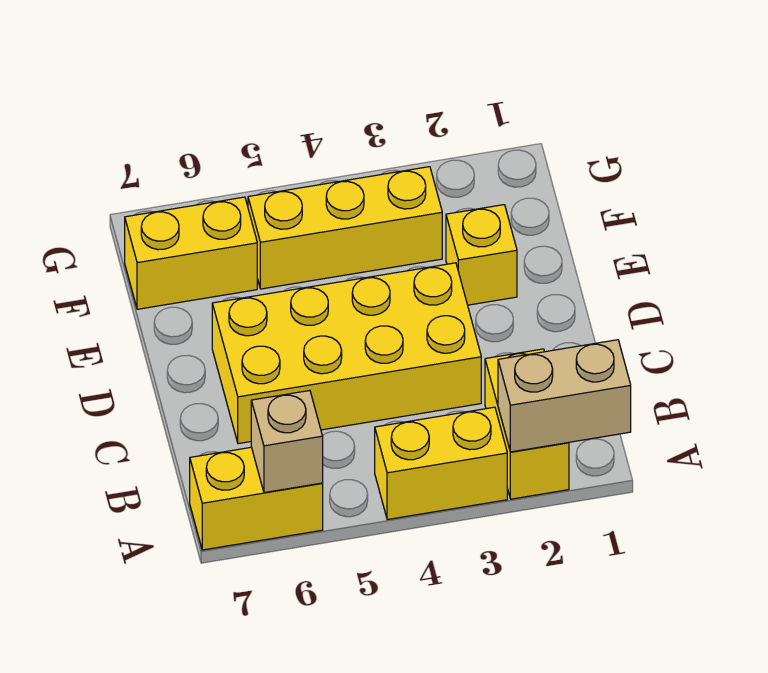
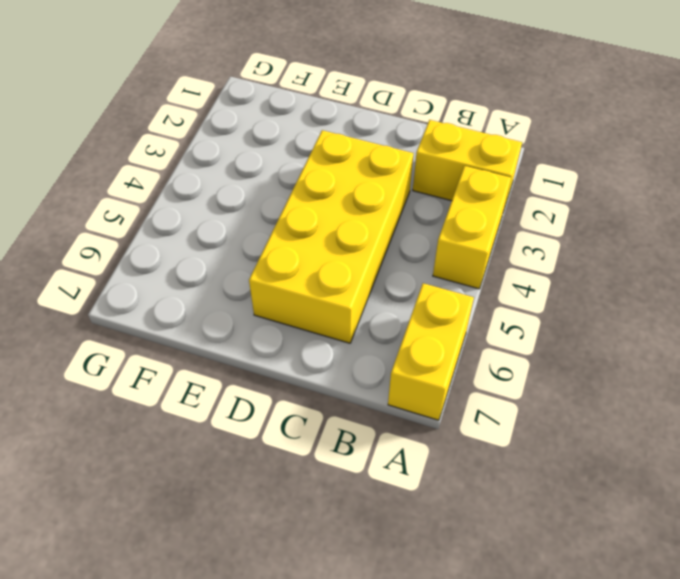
none -> yellow brick E2 level 1
none -> yellow brick F3:F5 level 1

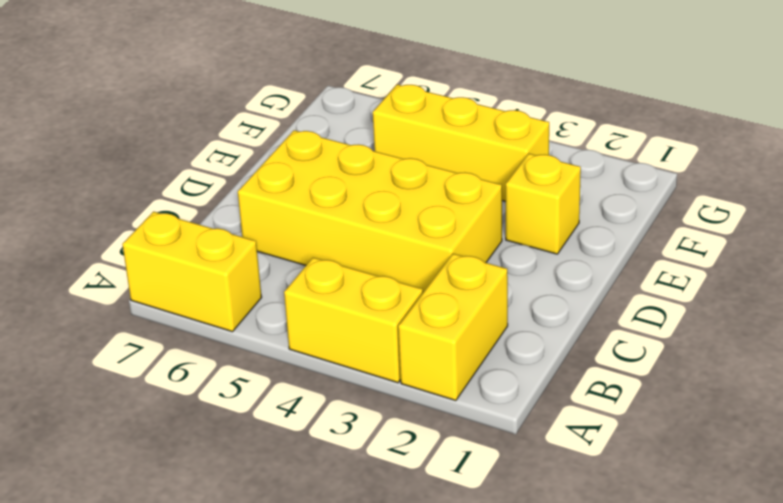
none -> yellow brick F6:F7 level 1
none -> tan brick A1:A2 level 2

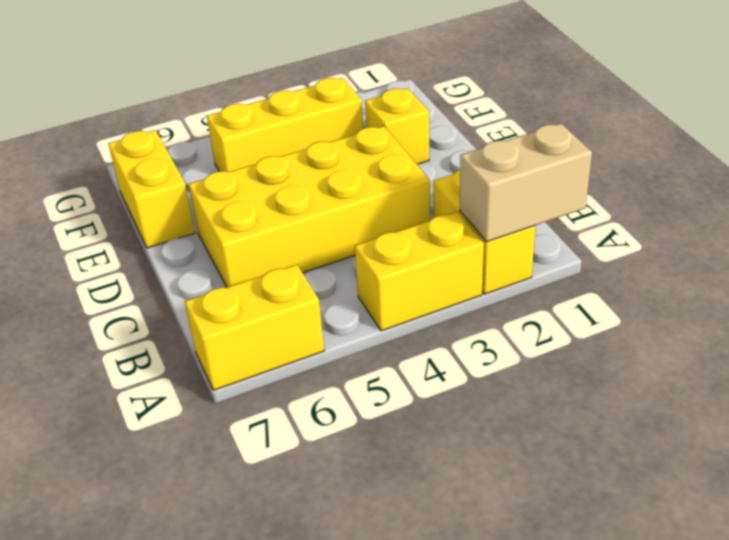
yellow brick E7:F7 level 1 -> yellow brick F6:F7 level 1
none -> tan brick A6 level 2

